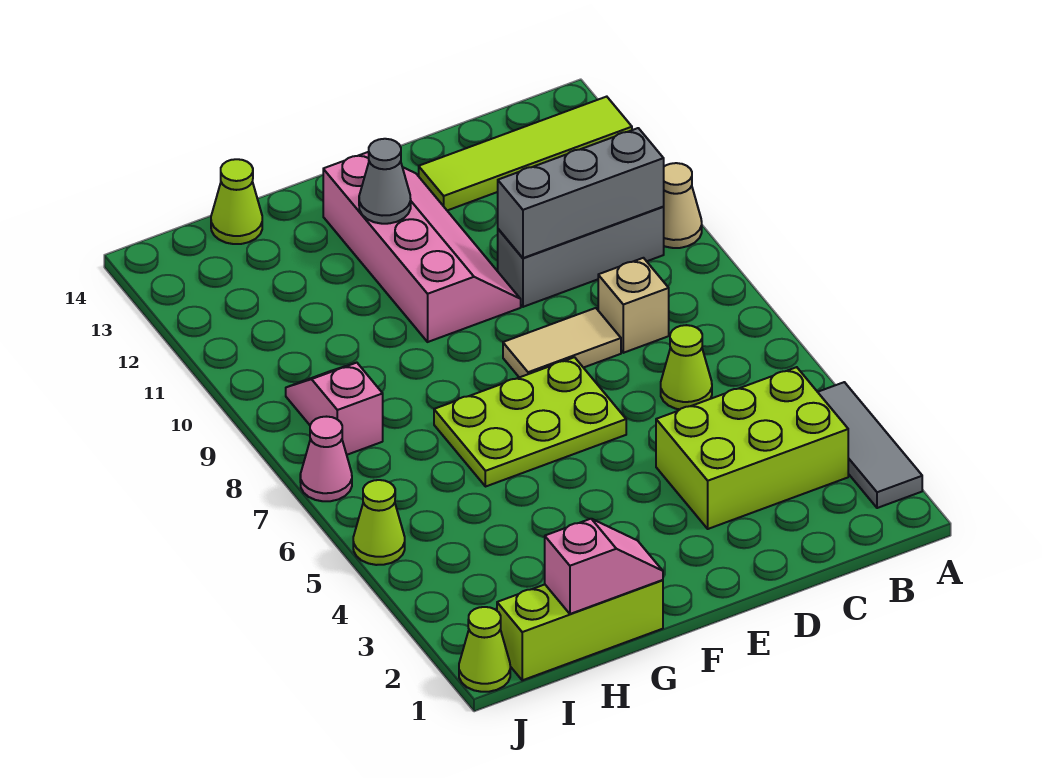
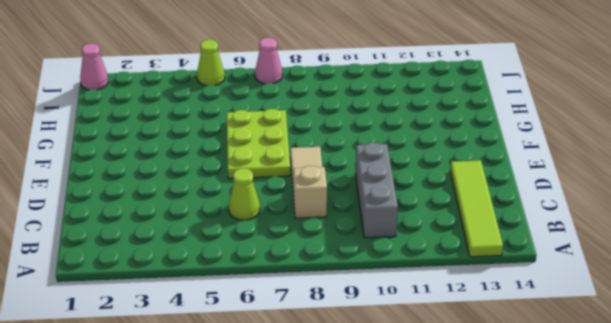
pink cone J1 level 1 -> lime cone J1 level 1
none -> grey tile A2:A4 level 1
none -> tan cone A10 level 1
none -> lime brick B3:D4 level 1

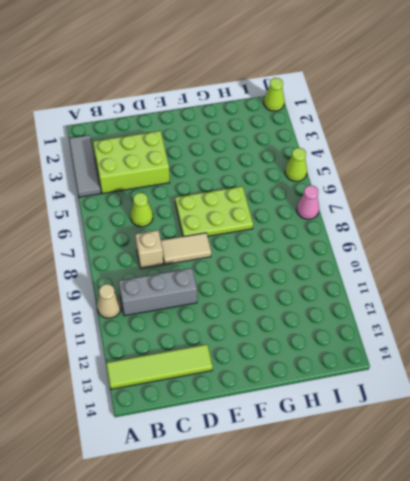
none -> pink slope E10:F13 level 1 top F
none -> lime brick G1:I1 level 1
none -> lime cone H14 level 1

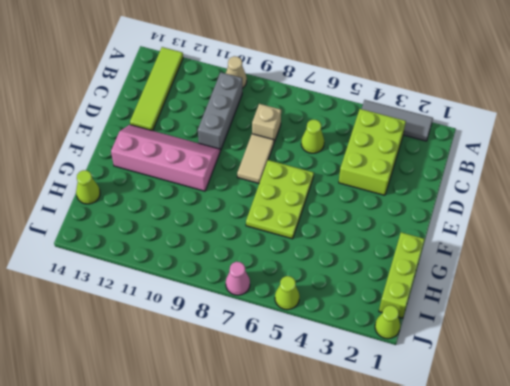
none -> pink slope I8:I9 level 1 top 8
none -> grey brick B10:D10 level 2
none -> grey cone F12 level 2

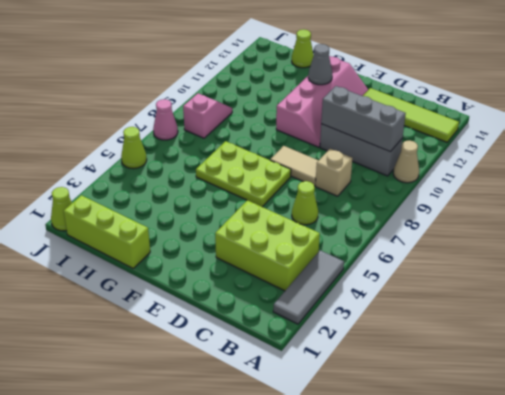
none -> pink slope G1:H1 level 2 top H

